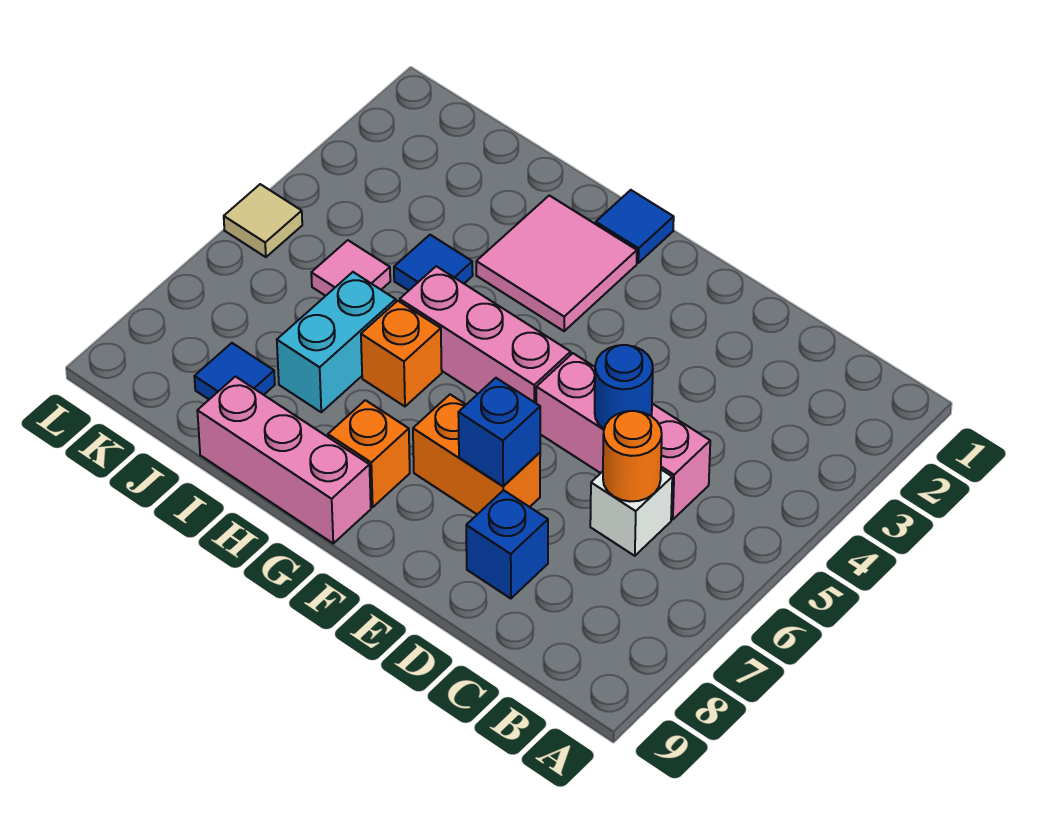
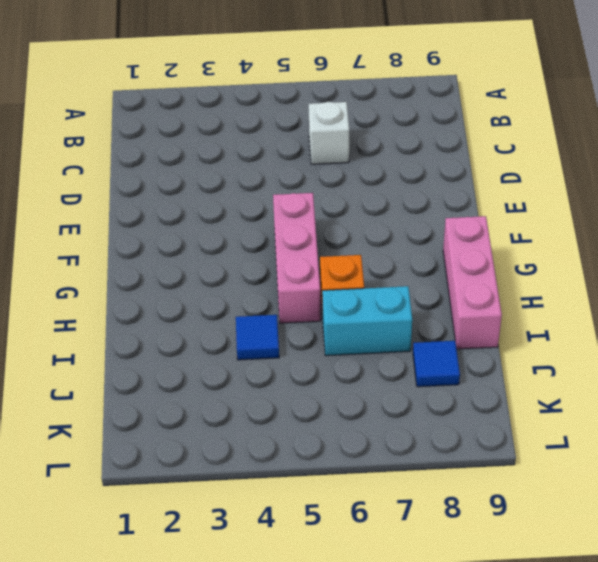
none -> pink brick C5:E5 level 1
none -> blue brick D8 level 1
none -> orange brick E7:F7 level 1

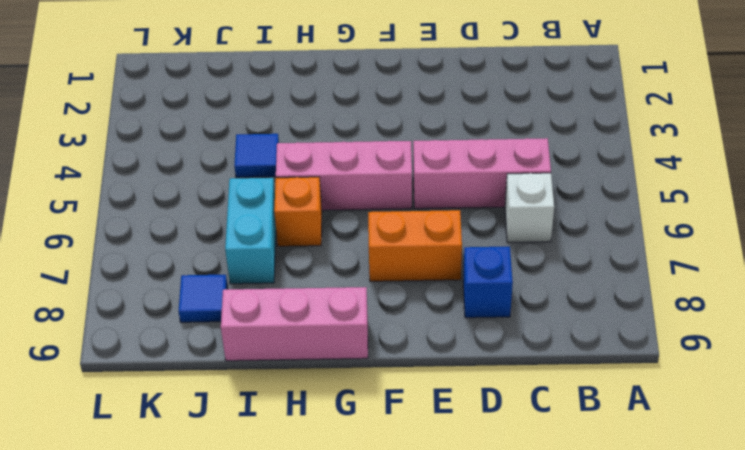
none -> blue tile G1 level 1
none -> pink tile G2:H3 level 1
none -> orange brick G8 level 1

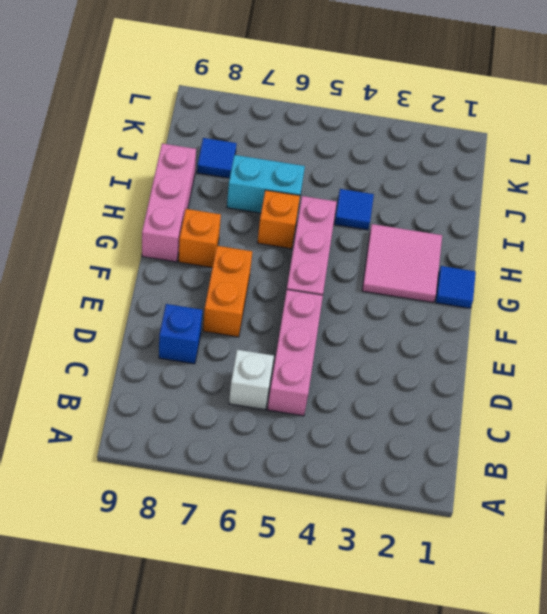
none -> pink tile J5 level 1
none -> tan tile L5 level 1
none -> orange round brick C6 level 2

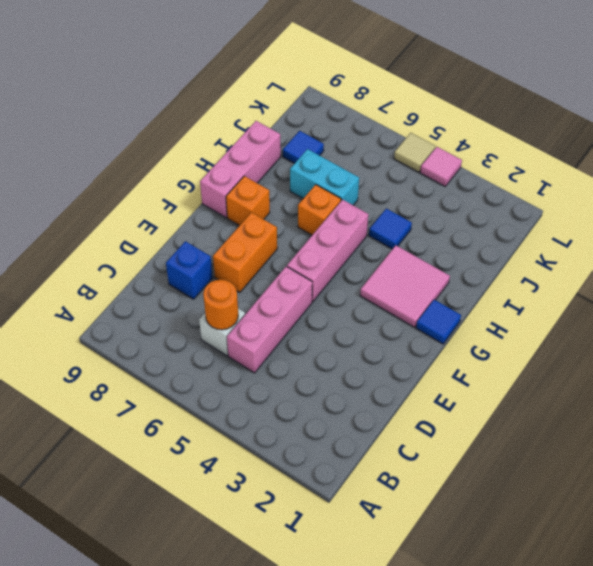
pink tile L4 level 1 -> pink tile J5 level 1
none -> blue round brick D5 level 2
none -> blue brick E7 level 2

